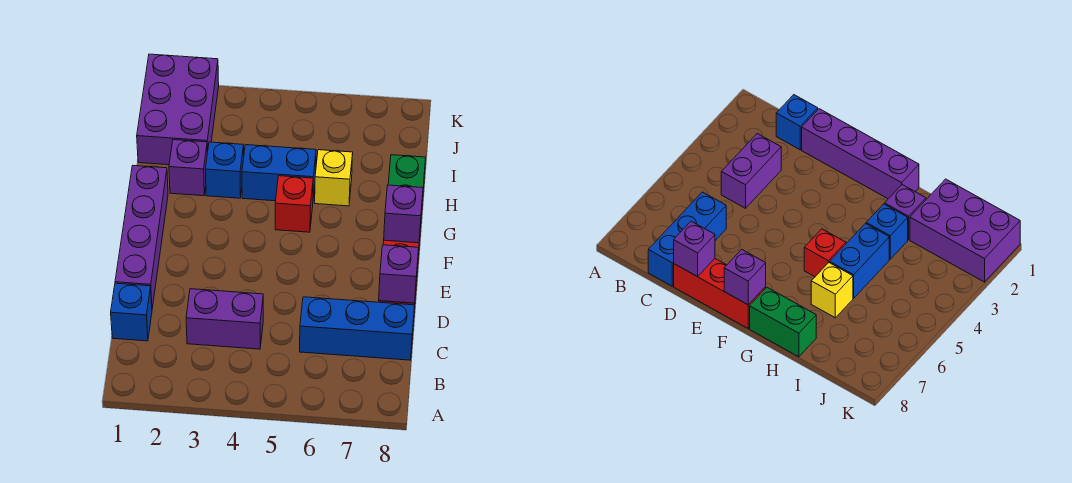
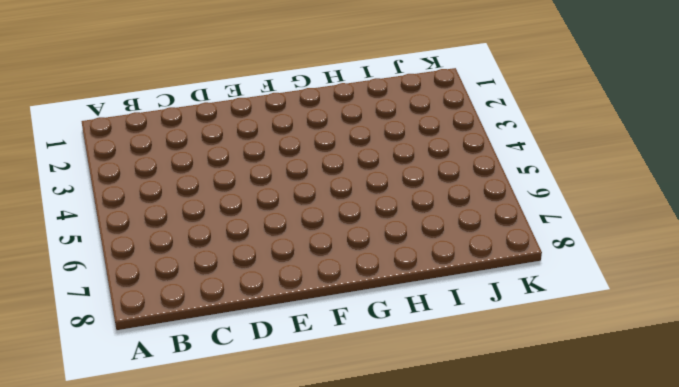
none -> blue brick C1 level 1
none -> purple brick C3:C4 level 1
none -> blue brick C6:C8 level 1

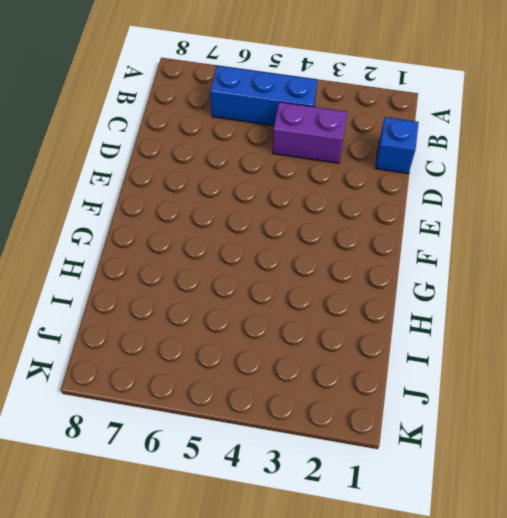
blue brick B4:B6 level 1 -> blue brick C6:C8 level 1
none -> purple brick D1:G1 level 1
none -> red brick D8:F8 level 1
none -> red brick G5 level 1

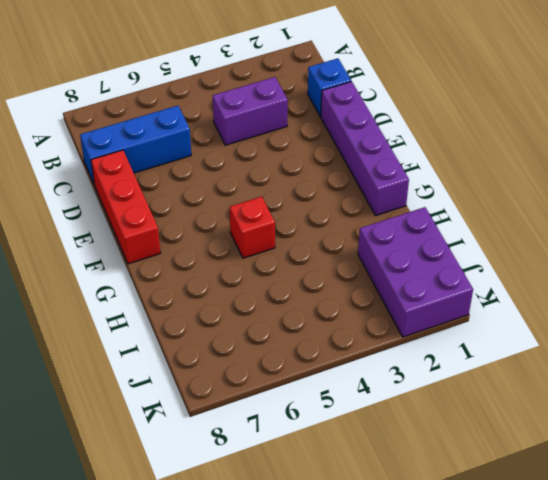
none -> green brick G8:H8 level 1
none -> purple brick H2 level 1
none -> blue brick H3 level 1

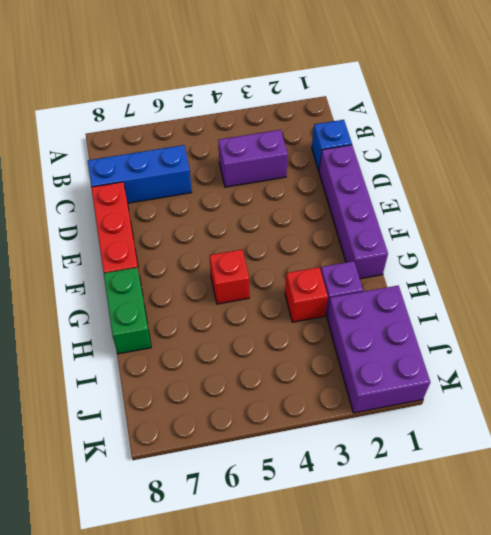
red brick H3 level 1 -> blue brick H3 level 1
none -> blue brick H4:H5 level 1
none -> yellow brick H6 level 1
none -> purple brick D8 level 2

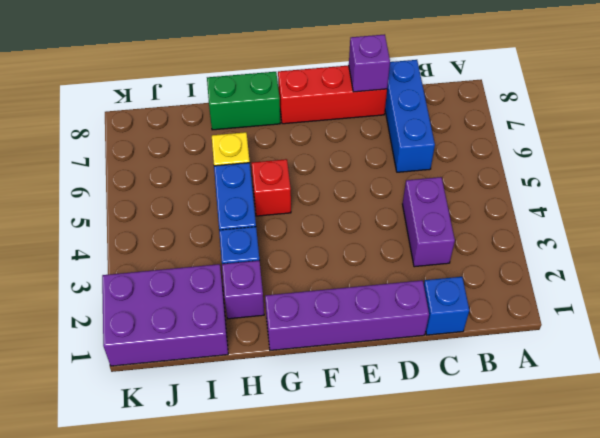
none -> purple brick F8 level 2

